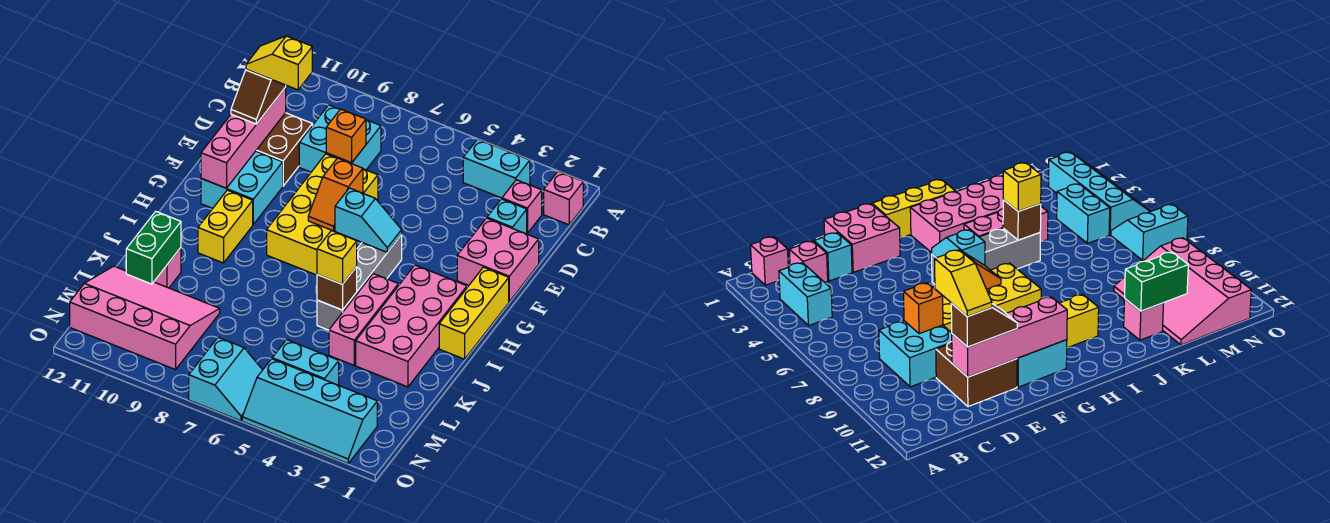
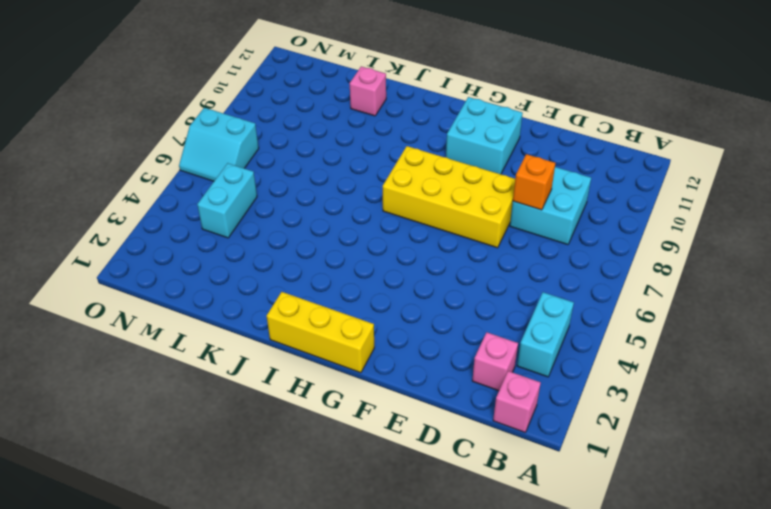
none -> cyan brick D2 level 1
none -> brown brick D10:E11 level 1
none -> pink brick E1:F2 level 1

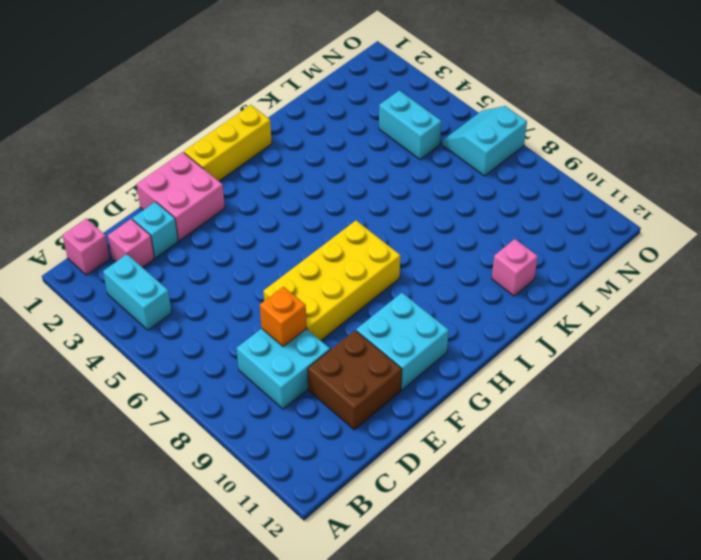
none -> grey brick G5:J5 level 1
none -> pink brick H2:K3 level 1
none -> yellow brick H10:I10 level 1

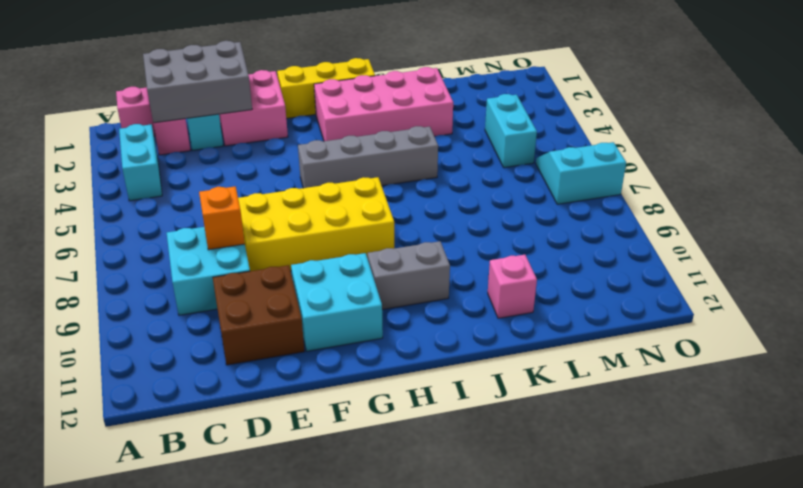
grey brick C1:E2 level 2 -> none
grey brick H10:I10 level 1 -> yellow brick H10:I10 level 1
none -> pink brick I4:K4 level 1
none -> pink slope L9:N12 level 1 top N
none -> cyan slope N2:O5 level 1 top N

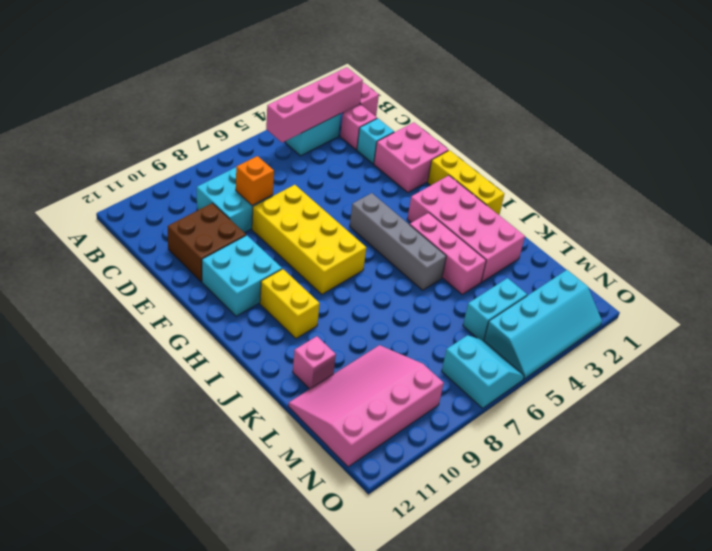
pink brick B2:B5 level 2 -> pink brick D11:G11 level 2
none -> orange slope F7:G7 level 2 top F
none -> cyan slope G5:G6 level 2 top 6
none -> brown brick J5 level 2

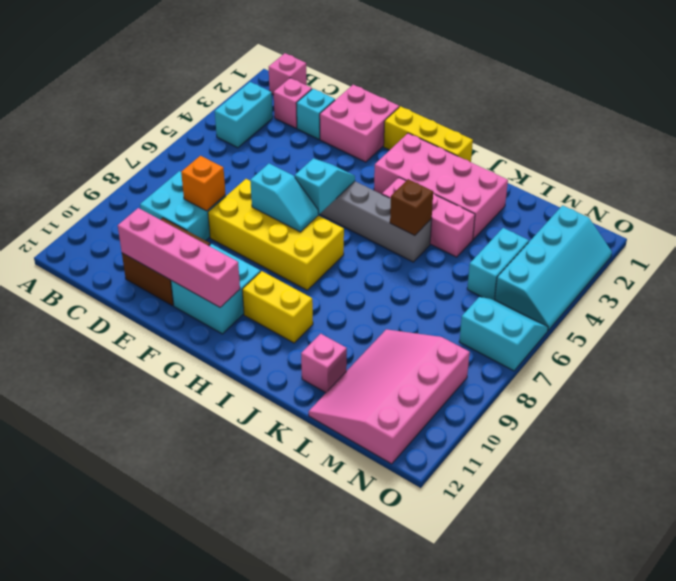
cyan slope F7:G7 level 2 top F -> orange slope F7:G7 level 2 top F
none -> green brick K11:L11 level 2
none -> brown slope D11:E11 level 3 top D
none -> yellow brick J5 level 3

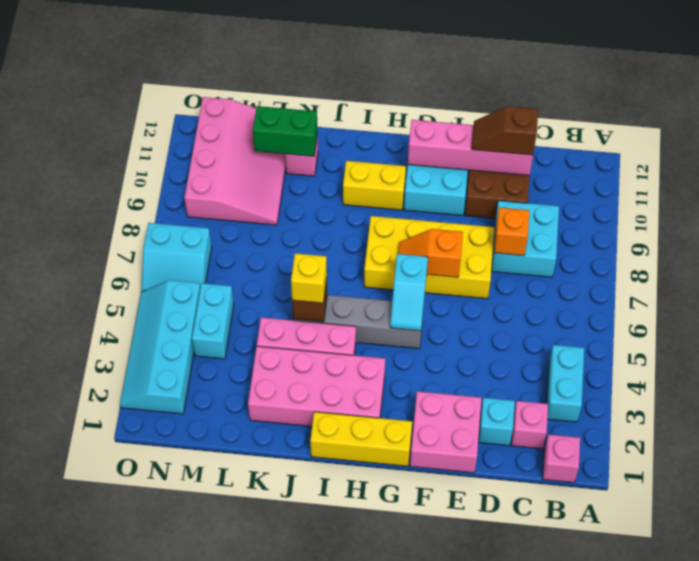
none -> yellow slope D10:D11 level 4 top 10

